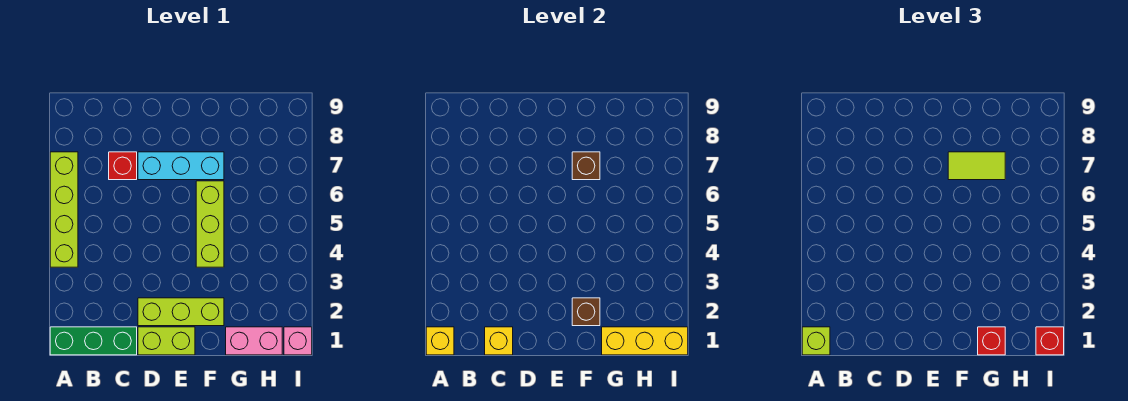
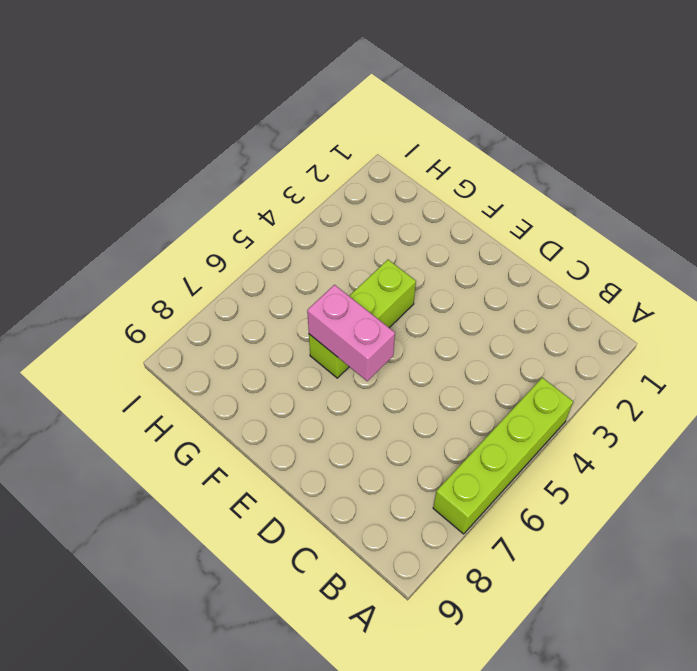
pink brick E6:F6 level 2 -> pink brick G1:H1 level 1
none -> green brick A1:C1 level 1
none -> red brick C7 level 1
none -> lime brick D1:E1 level 1

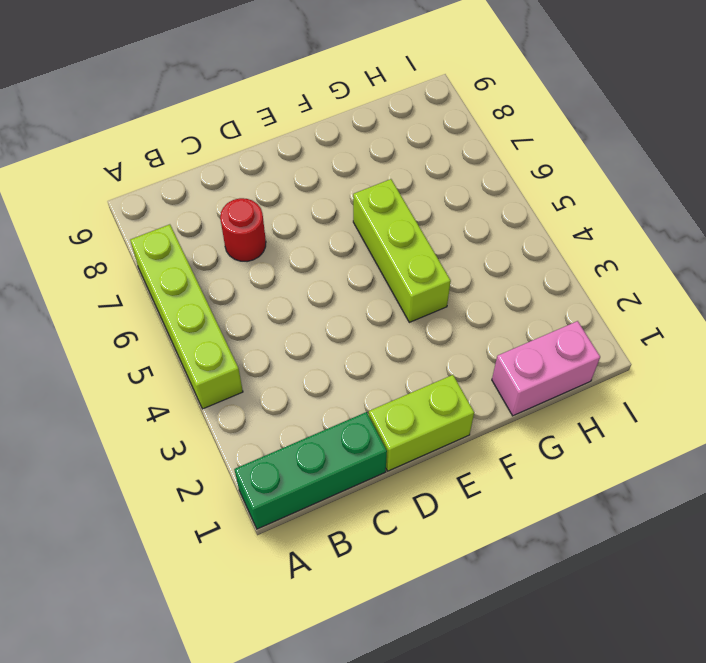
red round brick C7 level 1 -> red brick C7 level 1
none -> lime brick D2:F2 level 1
none -> cyan brick D7:F7 level 1
none -> pink brick I1 level 1

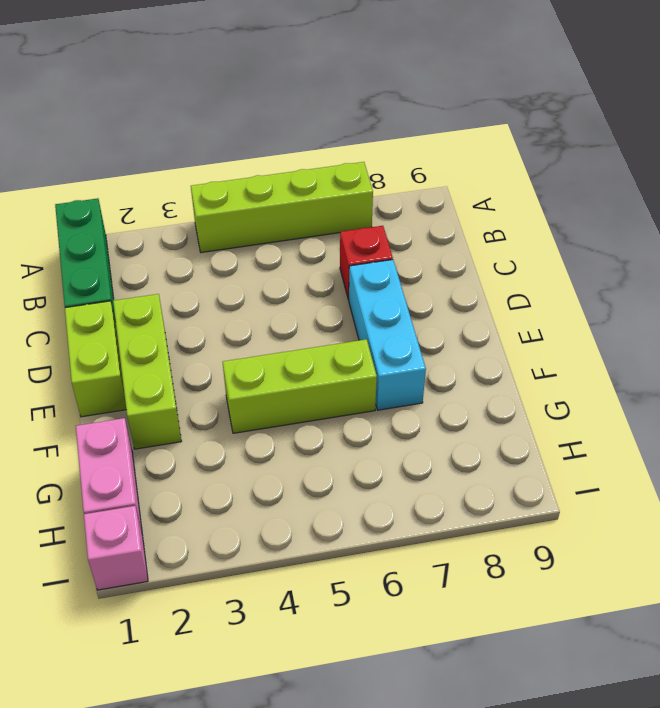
none -> yellow brick A1 level 2
none -> yellow brick C1 level 2
none -> brown brick F2 level 2

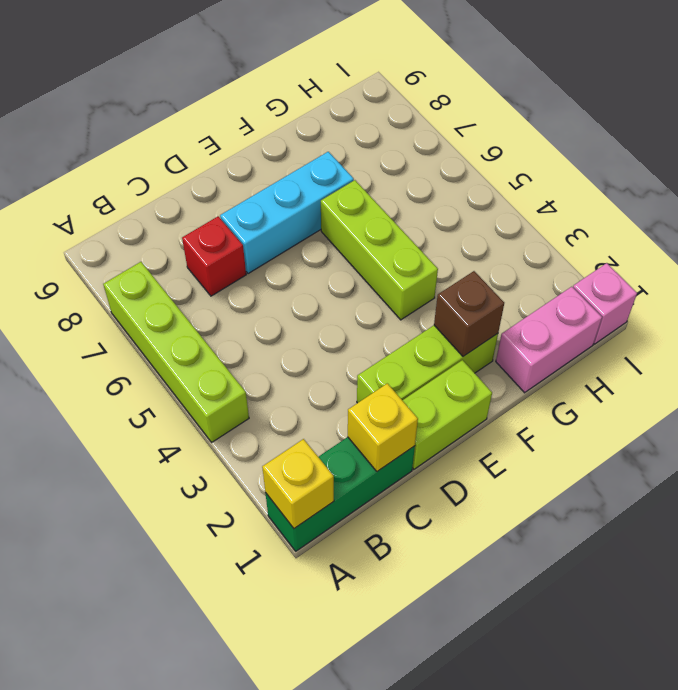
none -> brown brick F7 level 2
none -> yellow brick G1:I1 level 2
none -> lime brick A1 level 3

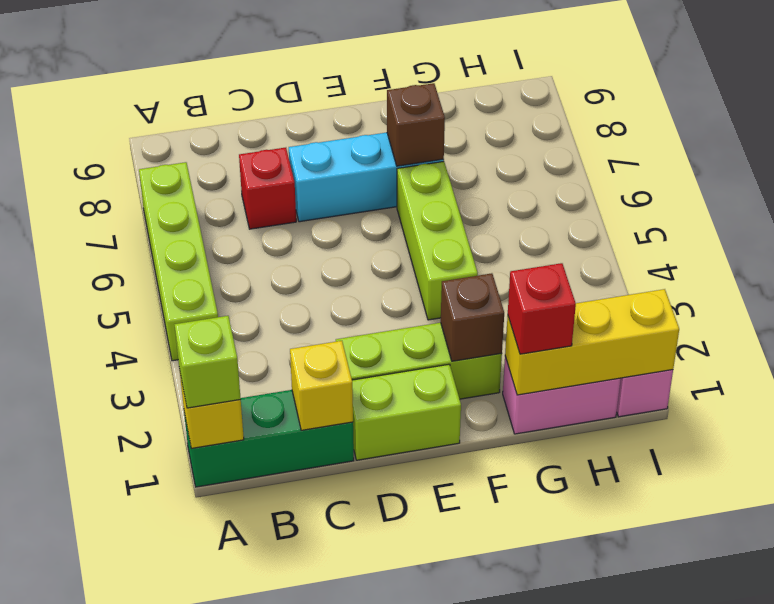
none -> lime tile F7:G7 level 3
none -> red brick I1 level 3

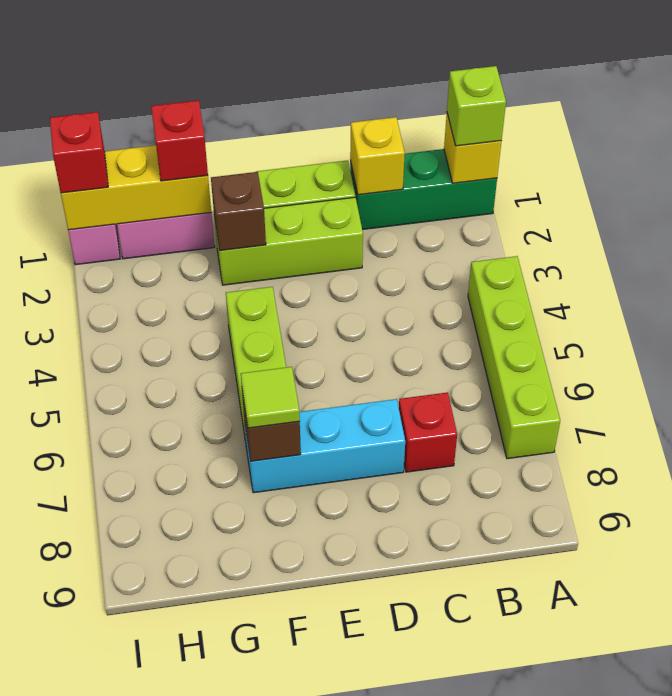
lime tile F7 level 3 -> lime tile F7:G7 level 3

